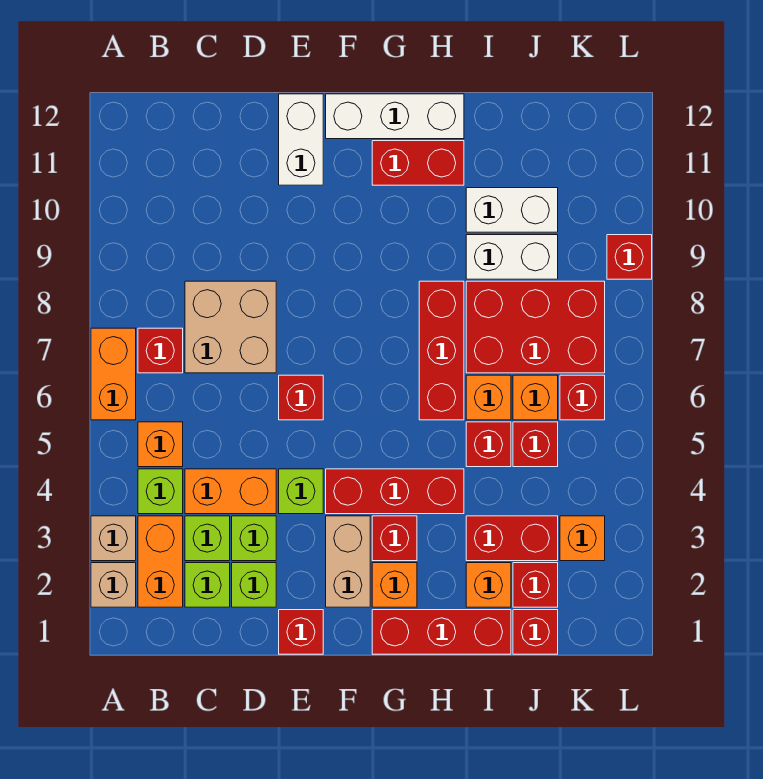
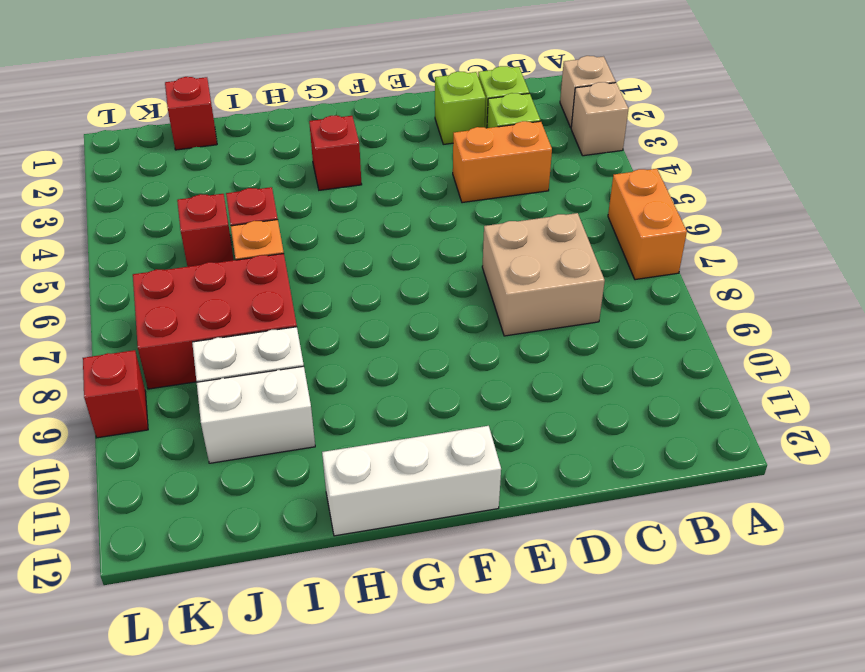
none -> orange brick B2:B3 level 1
none -> lime brick B4 level 1
none -> orange brick B5 level 1
none -> red brick B7 level 1

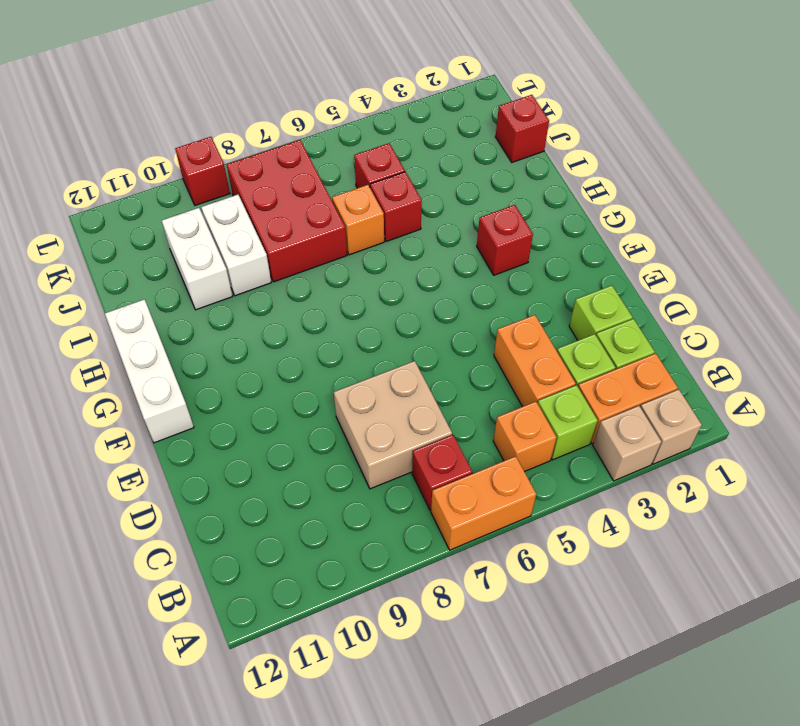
none -> lime brick D3 level 1
none -> red brick E1 level 1
none -> lime brick E4 level 1
none -> red brick E6 level 1

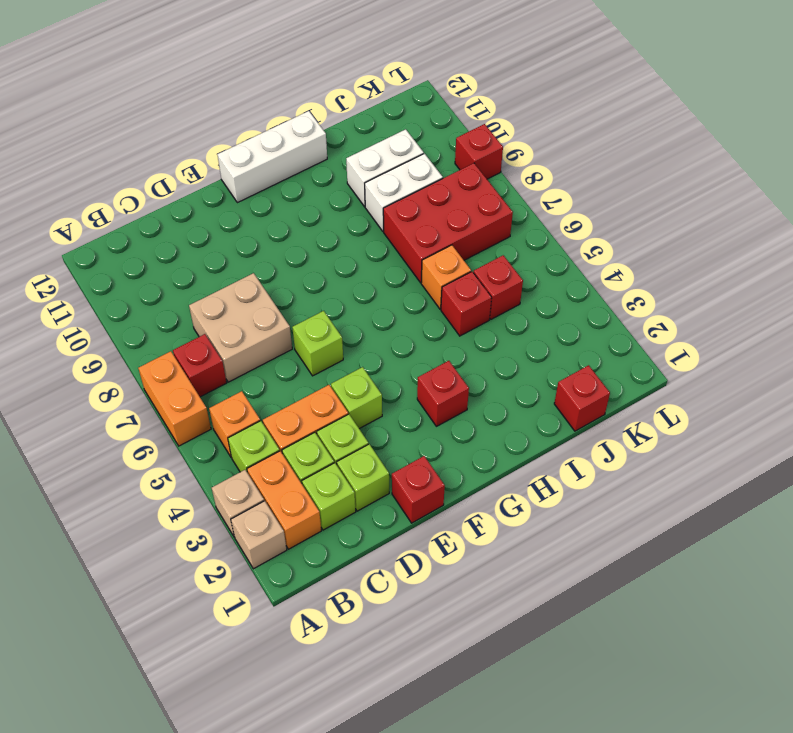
lime brick E6 level 1 -> red brick E6 level 1
none -> white brick E11:E12 level 1
none -> tan brick F2:F3 level 1
none -> red brick F4:H4 level 1
none -> red brick G1:I1 level 1

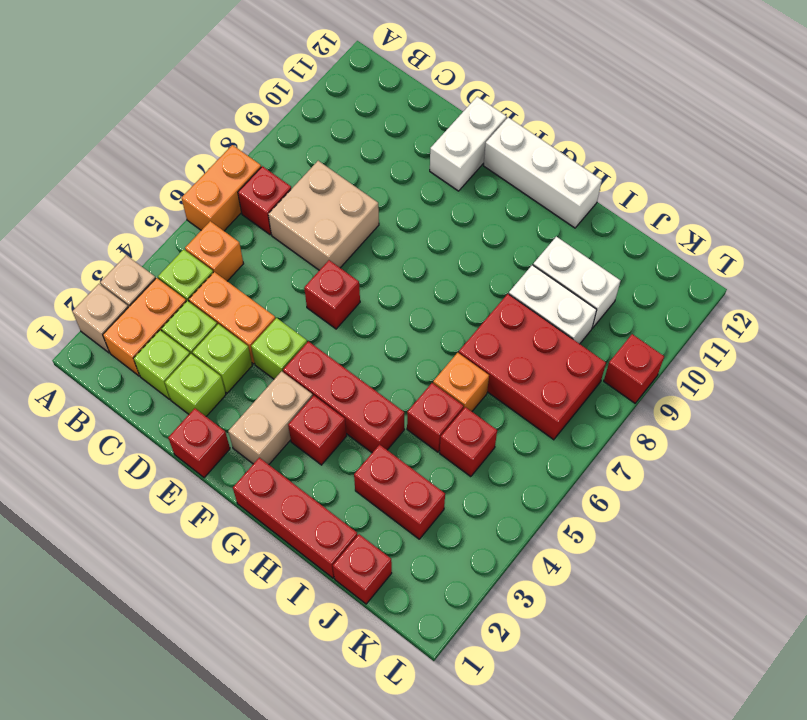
none -> orange brick G2 level 1
none -> red brick G11:H11 level 1
none -> red brick H6:H8 level 1
none -> orange brick I2 level 1

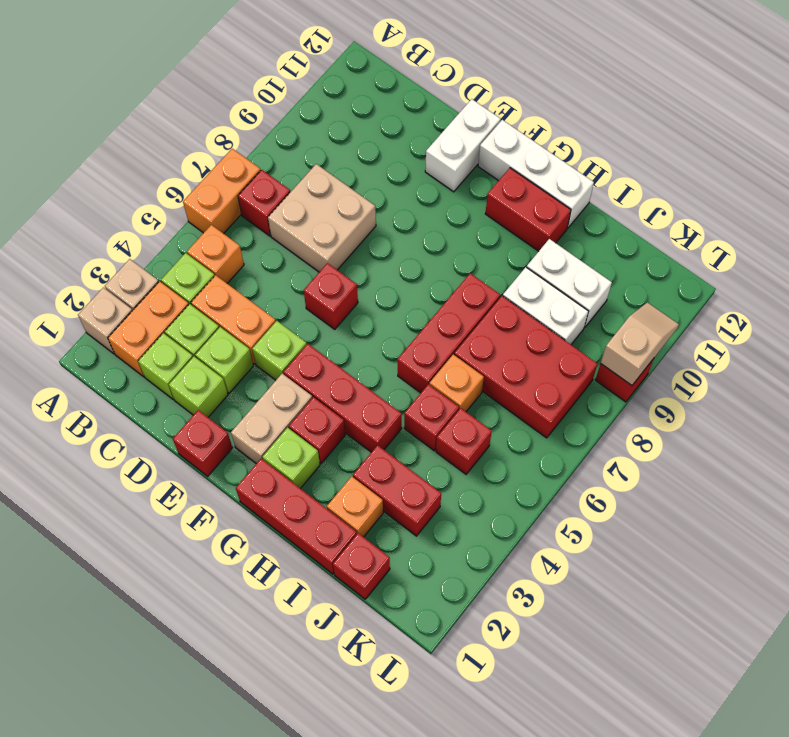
lime brick G2 level 1 -> orange brick G2 level 1
tan slope L9:L10 level 2 top 9 -> none
none -> red brick J2 level 1
none -> orange brick J6 level 1
none -> orange brick K3 level 1
none -> red brick K6 level 1

